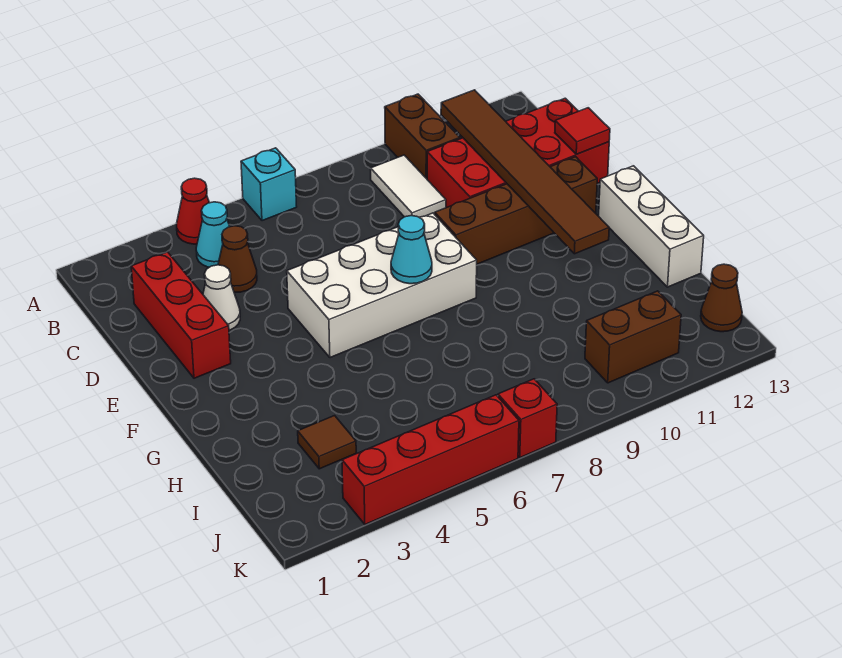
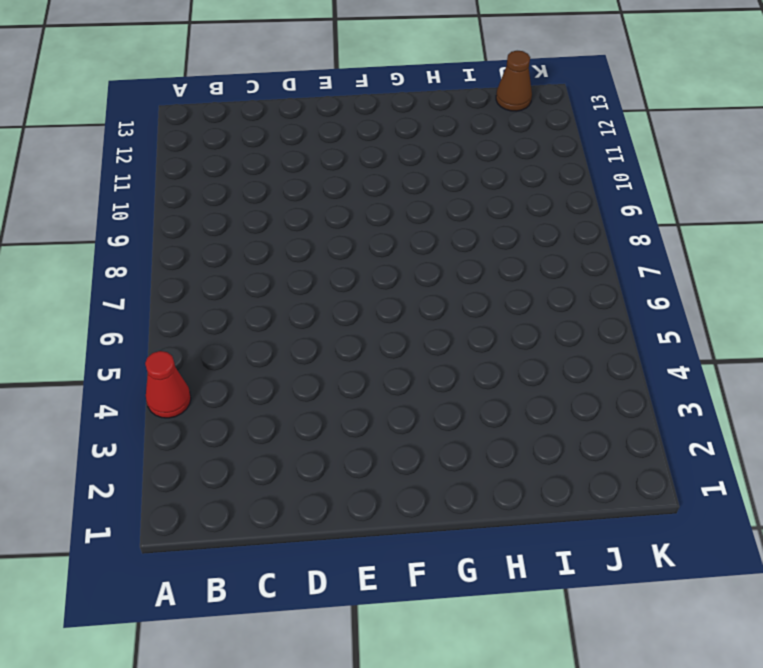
none -> cyan brick A6 level 1
none -> brown brick A10:B10 level 1
none -> cyan cone B4 level 1

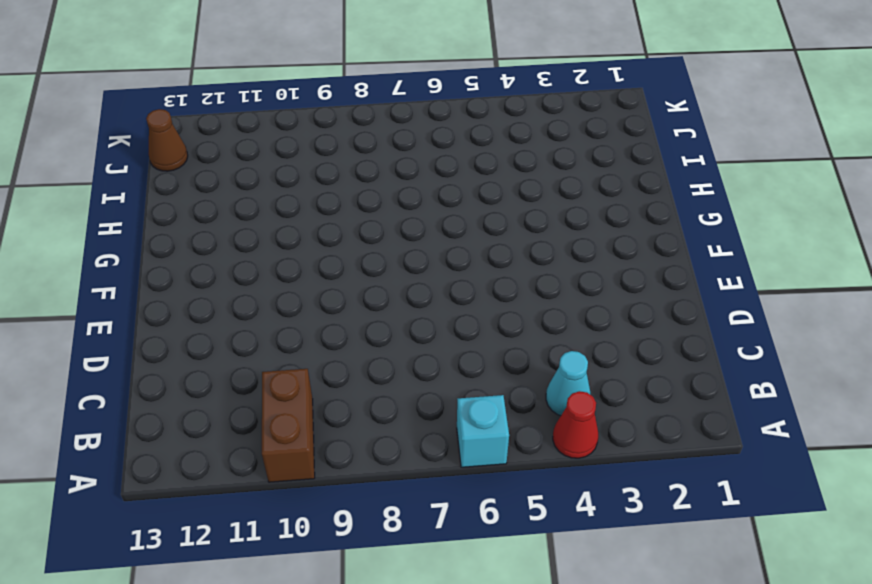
none -> white tile B9:C9 level 1
none -> red brick C2:E2 level 1
none -> brown cone C4 level 1

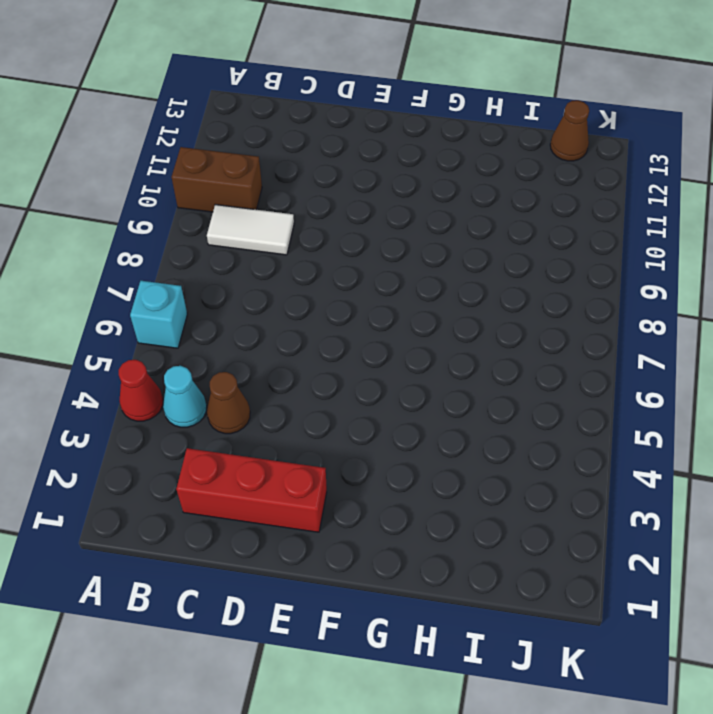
none -> red brick C10:D13 level 1
none -> white cone D3 level 1
none -> white brick E5:F8 level 1

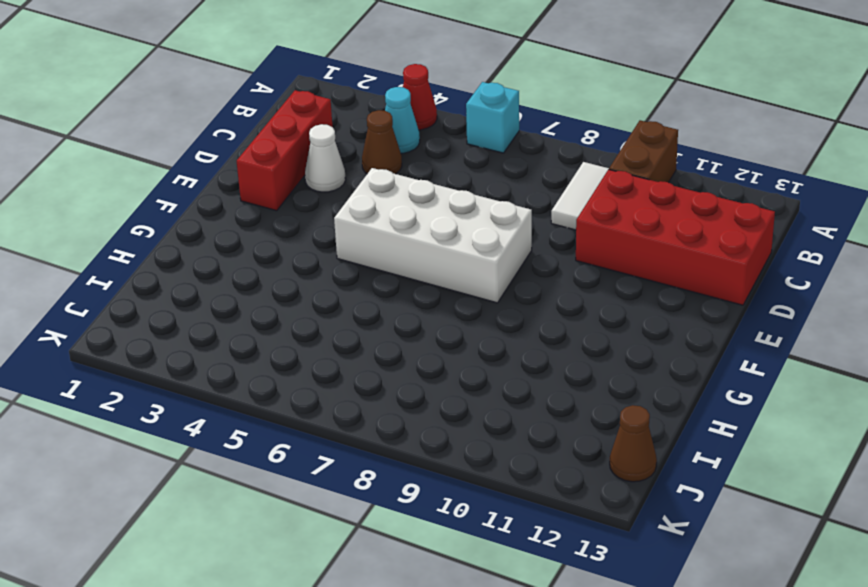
none -> brown brick E9:E12 level 1
none -> white brick F13:H13 level 1
none -> brown tile I3 level 1

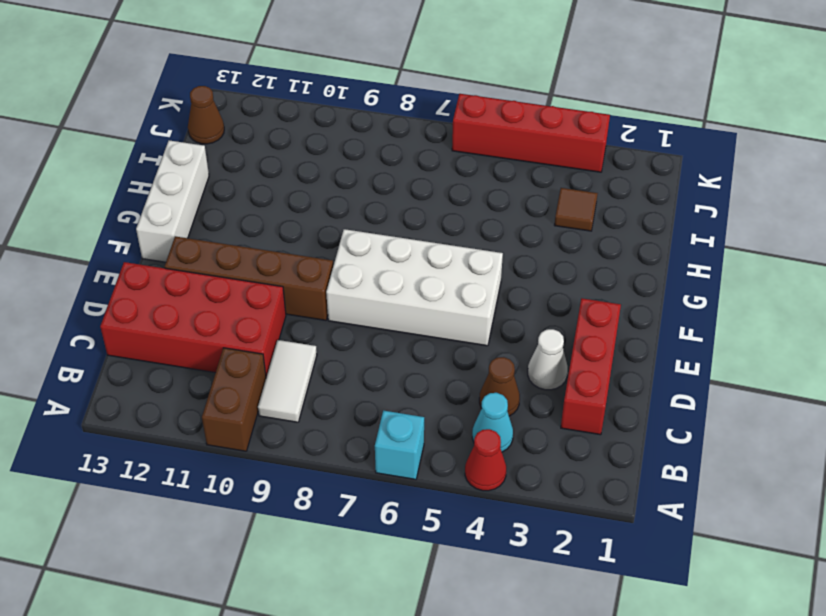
none -> brown brick J10:J11 level 1
none -> red brick K7 level 1
none -> brown tile B11:G11 level 2

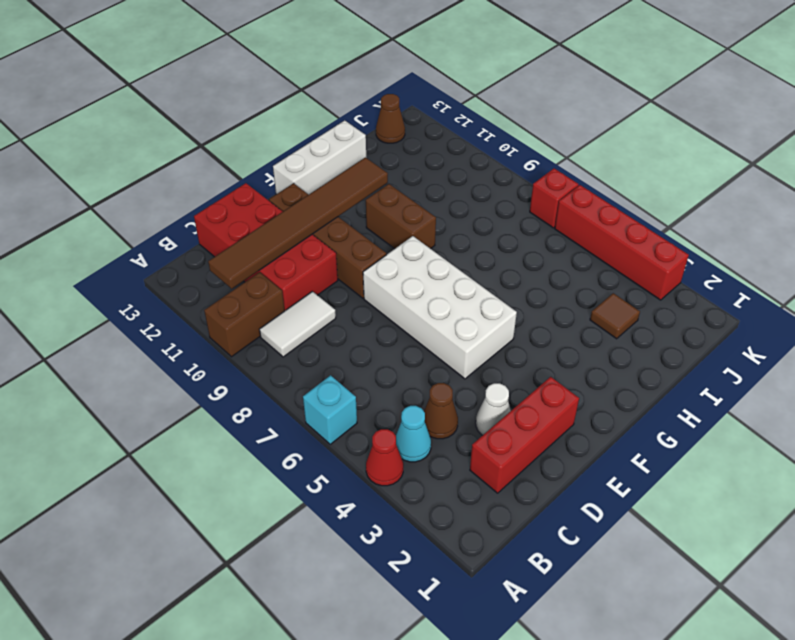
brown brick G9:G10 level 1 -> brown brick J10:J11 level 1
none -> red tile D13 level 2
none -> cyan cone F7 level 2

